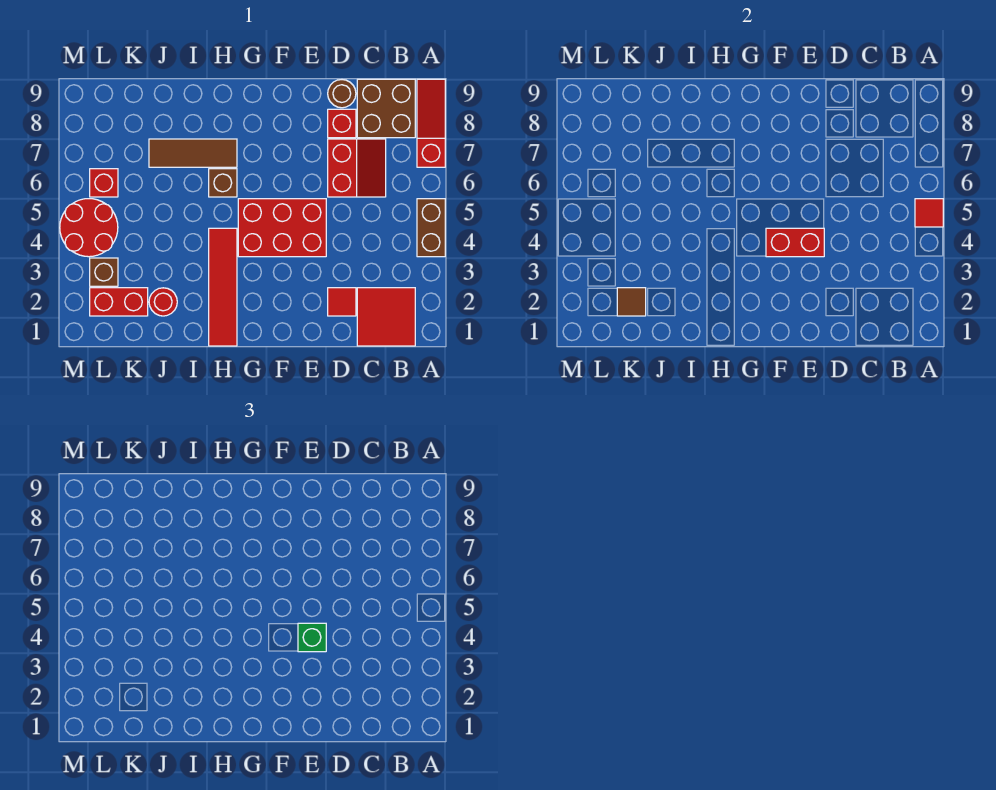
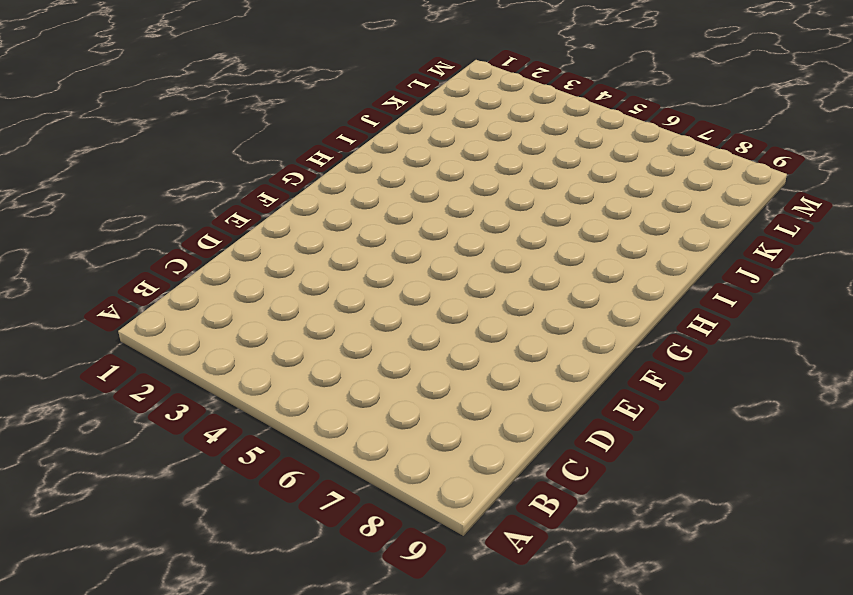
none -> brown brick A4:A5 level 1
none -> red slope A7:A9 level 1 top 7
none -> red tile B1:C2 level 1

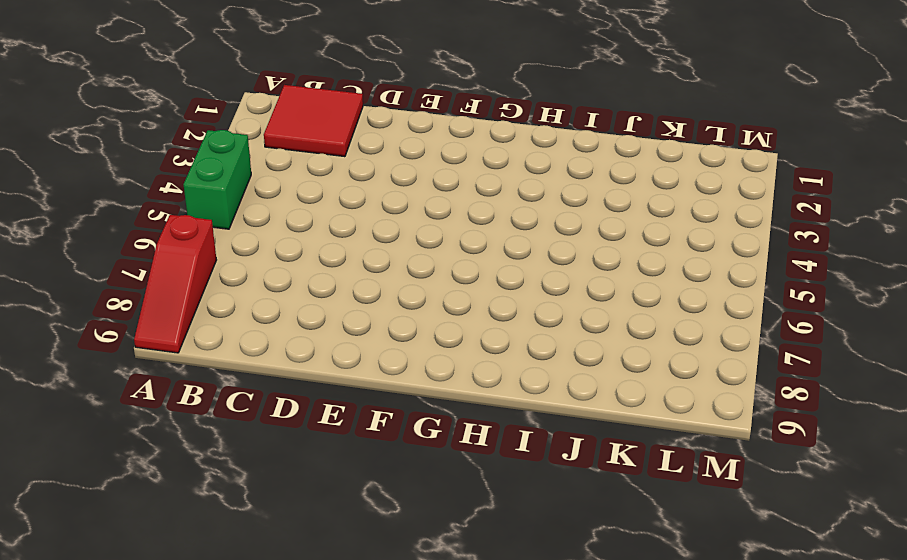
green brick A4:A5 level 1 -> brown brick A4:A5 level 1
none -> brown brick B8:C9 level 1
none -> red slope C6:D7 level 1 top D
none -> red tile D2 level 1

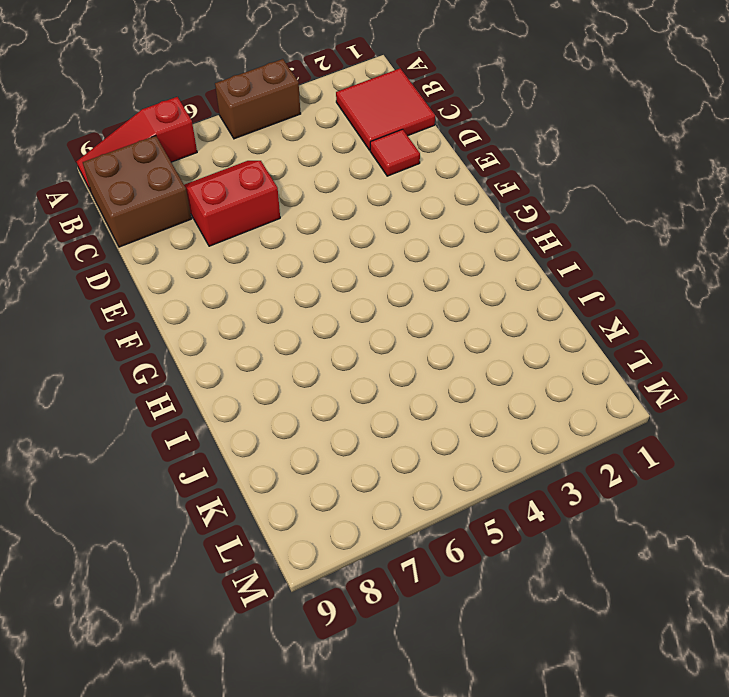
none -> red brick D8 level 1
none -> brown round brick D9 level 1
none -> red brick E4:G5 level 1

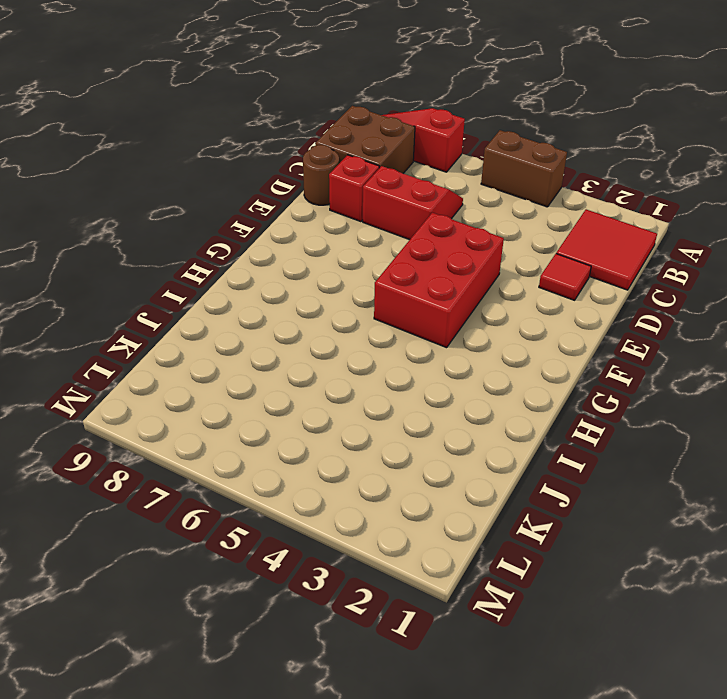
none -> red tile H1:H4 level 1
none -> brown brick H6 level 1
none -> brown tile H7:J7 level 1

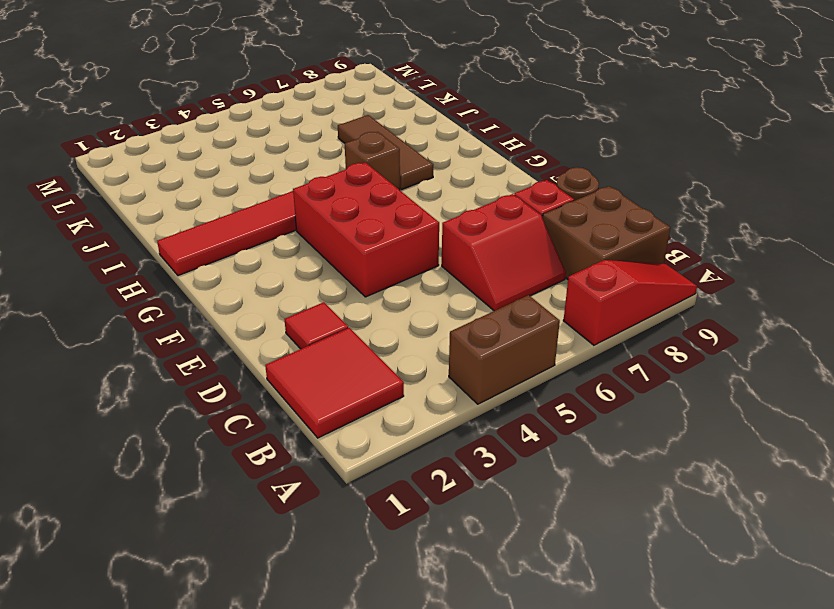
none -> red round brick J2 level 1
none -> red brick K2:L2 level 1
none -> brown brick L3 level 1

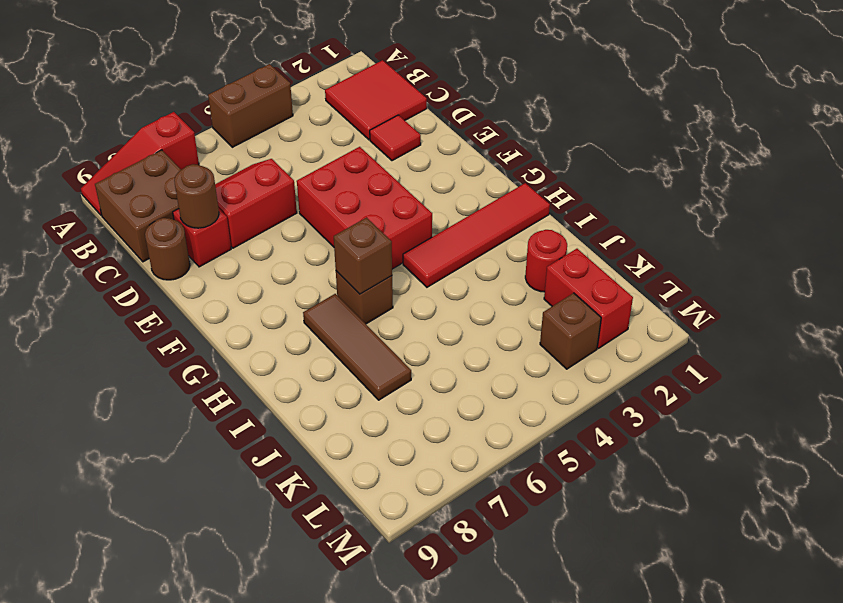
brown round brick D8 level 2 -> none
brown brick H6 level 2 -> none
none -> red round brick L4:M5 level 1
none -> red brick L6 level 1
none -> red tile A5 level 2

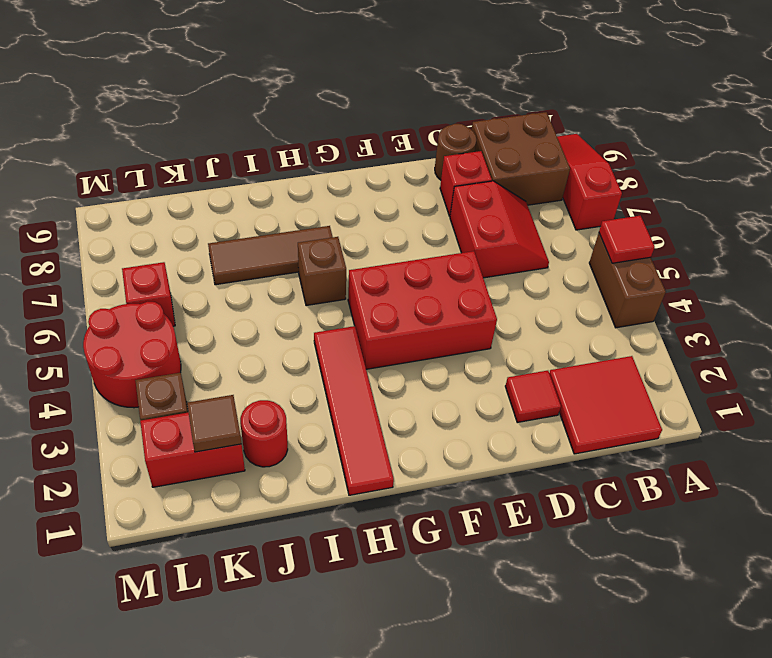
none -> red brick E4:F4 level 2
none -> green brick E4 level 3

